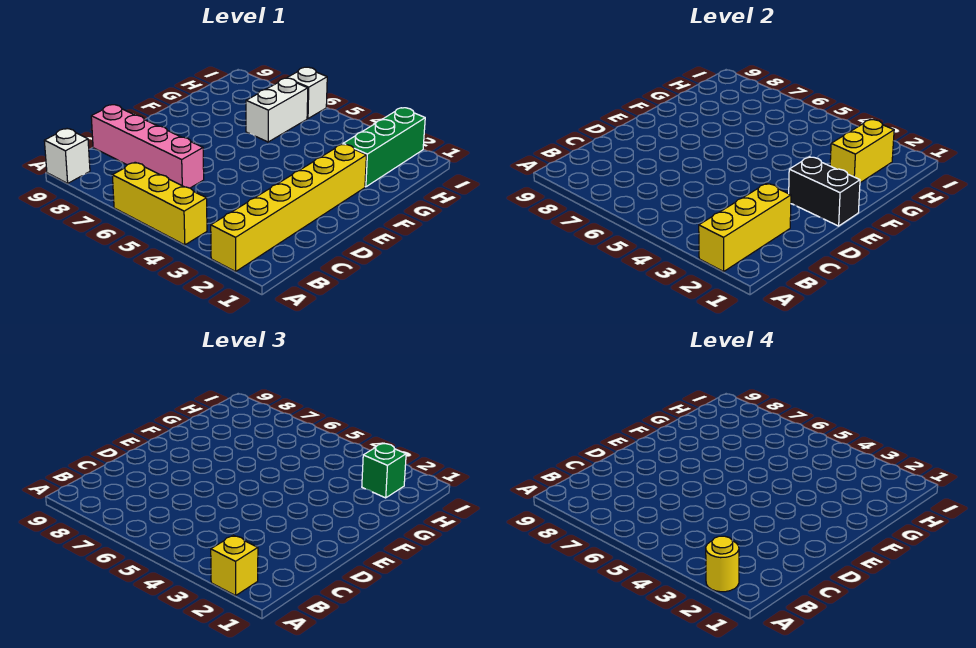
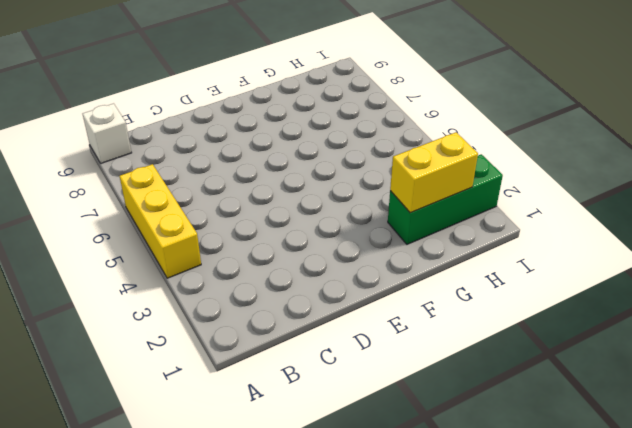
none -> yellow brick A2:F2 level 1
none -> pink brick C6:C9 level 1
none -> white brick G6:H6 level 1

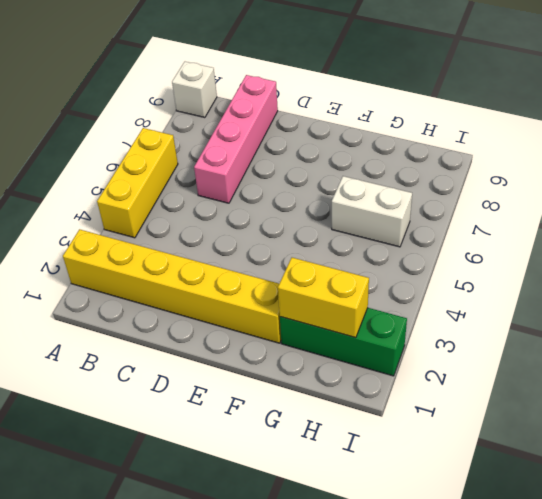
none -> white brick I6 level 1
none -> yellow brick A2:C2 level 2
none -> black brick E1:E2 level 2

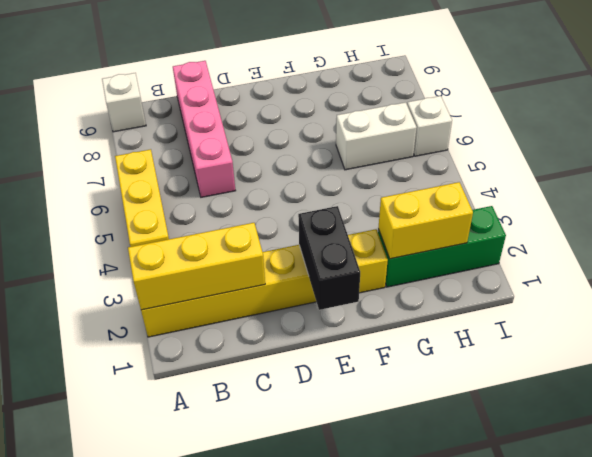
none -> yellow brick A2 level 3
none -> green brick H2 level 3
none -> yellow round brick A2 level 4

